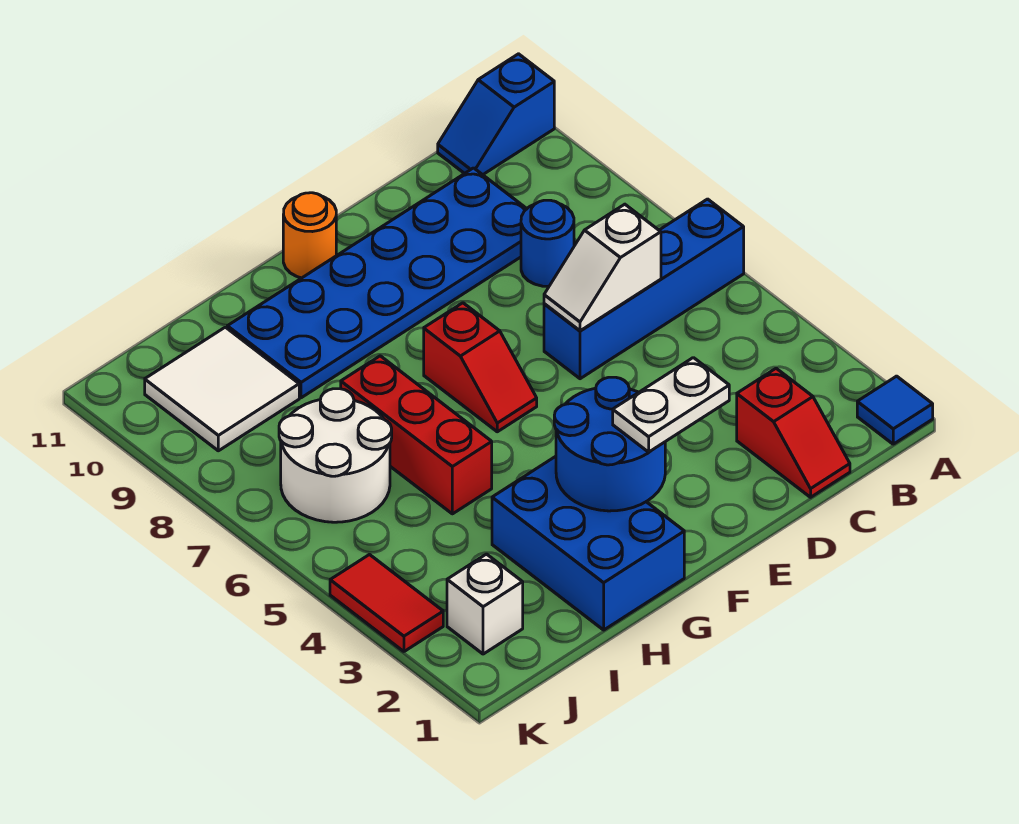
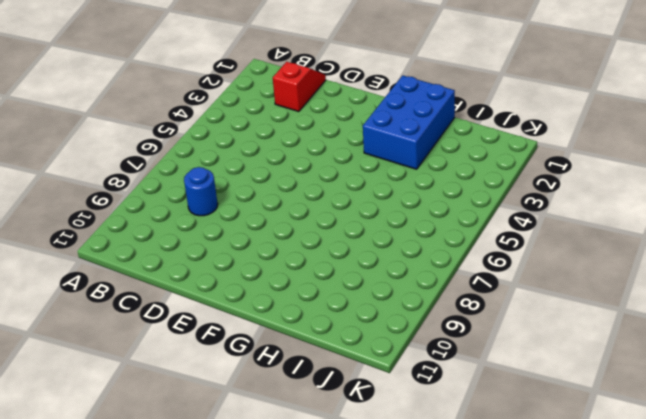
none -> blue tile A1 level 1
none -> blue brick A6:D6 level 1
none -> blue slope A11:B11 level 1 top A

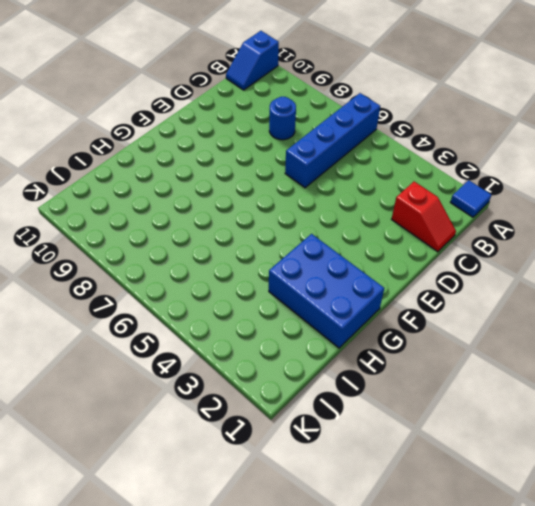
none -> blue plate C9:H10 level 1
none -> red slope F6:F7 level 1 top 7
none -> orange round brick F11 level 1

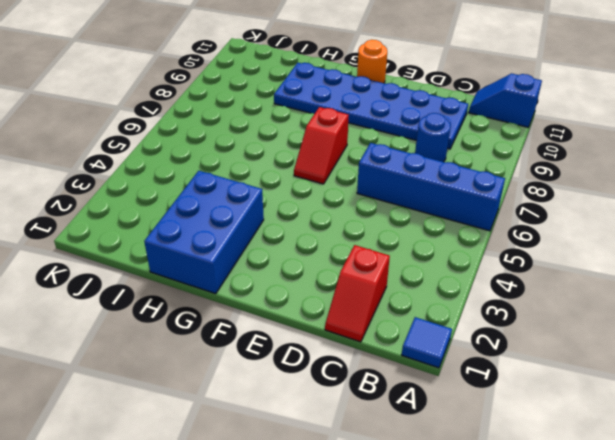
none -> red brick H5:H7 level 1
none -> white round brick I6:J7 level 1
none -> white tile I9:J10 level 1

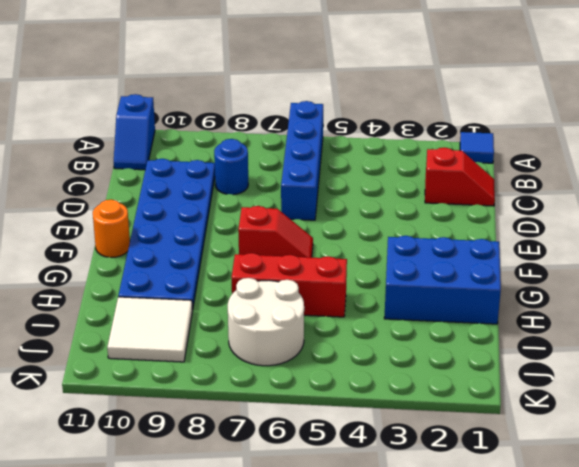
none -> white brick J2 level 1
none -> red tile K3:K4 level 1
none -> white slope C6:D6 level 2 top C

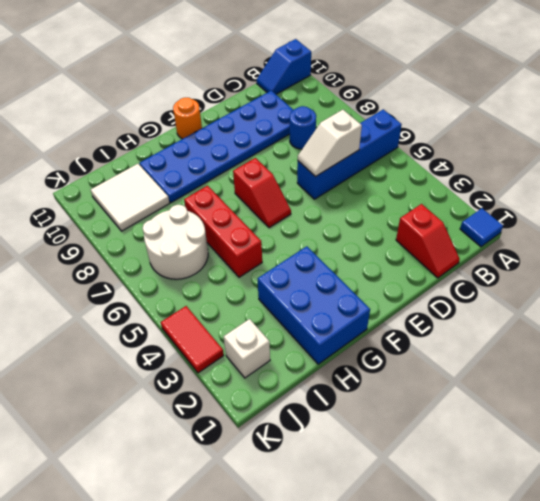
none -> blue round brick F2:G3 level 2
none -> white plate E2:F2 level 3

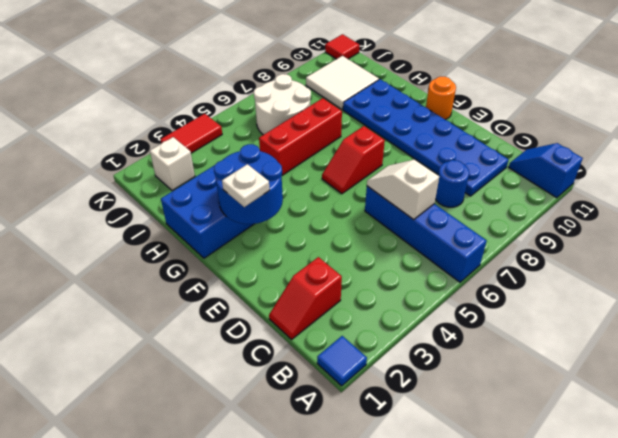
white plate F2 level 3 -> white plate E2:F2 level 3
red tile K11 level 1 -> none

